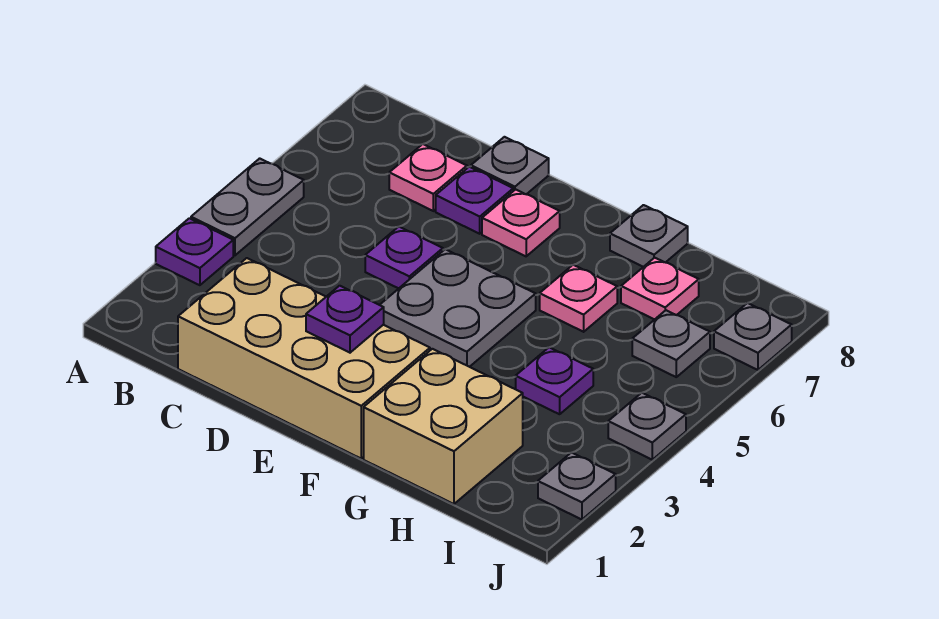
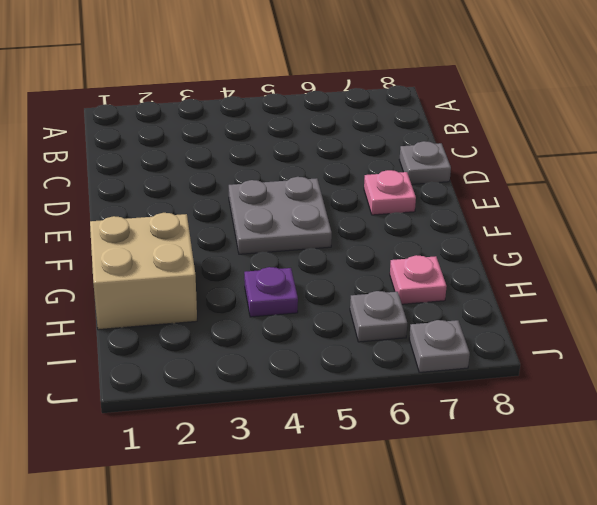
none -> purple plate A3 level 1
none -> grey plate A4:A5 level 1
none -> tan brick C1:F2 level 1

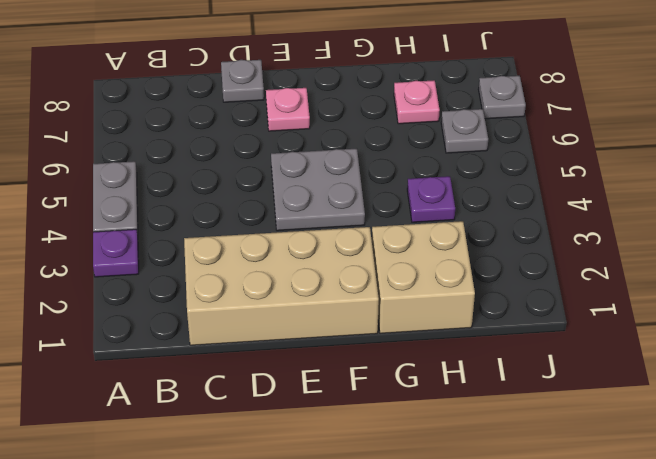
none -> pink plate C7 level 1
none -> purple plate D5 level 1
none -> purple plate D7 level 1

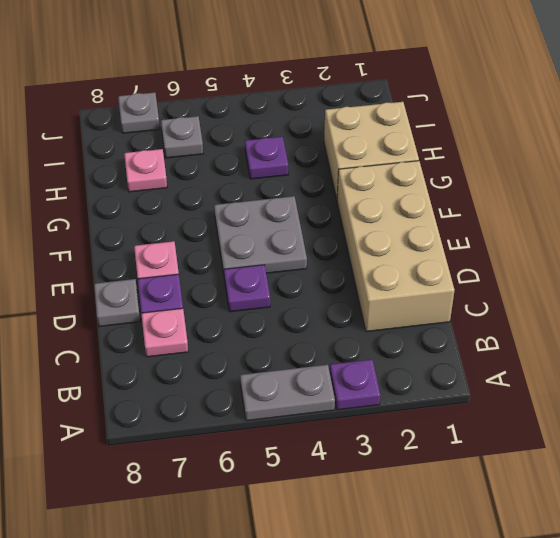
none -> pink plate G6 level 1
none -> grey plate G8 level 1
none -> grey plate J2 level 1

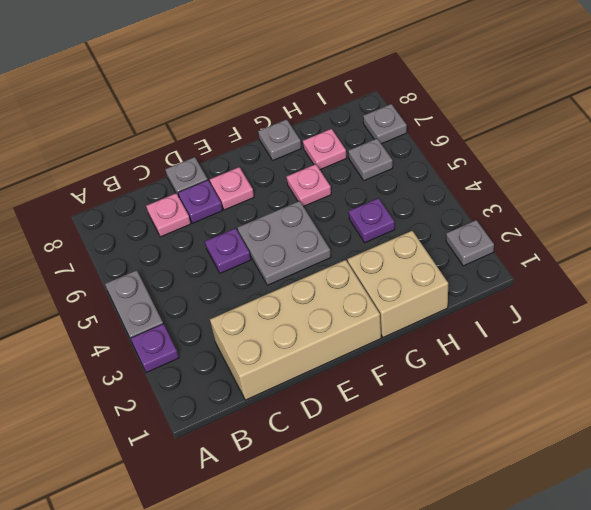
none -> grey plate J4 level 1
none -> purple plate E2 level 2

